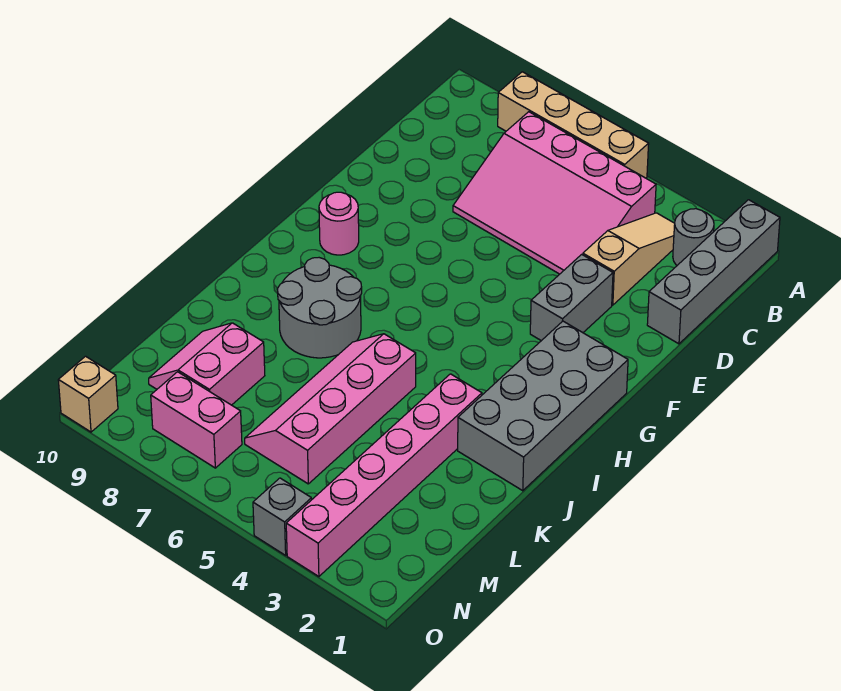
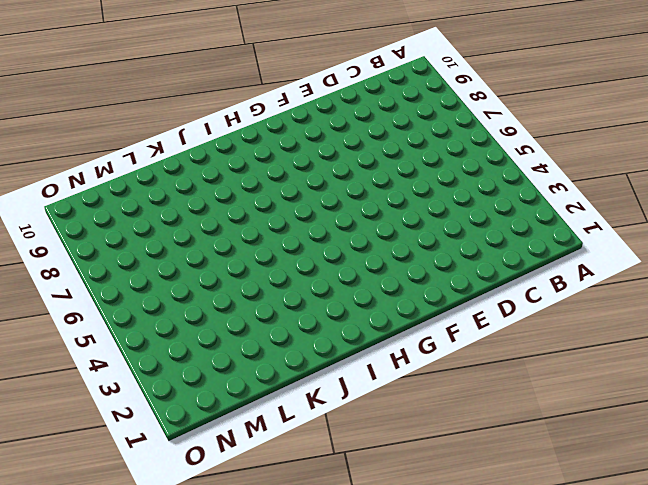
none -> grey brick A1:D1 level 1
none -> tan brick A5:A8 level 1
none -> grey round brick B2 level 1

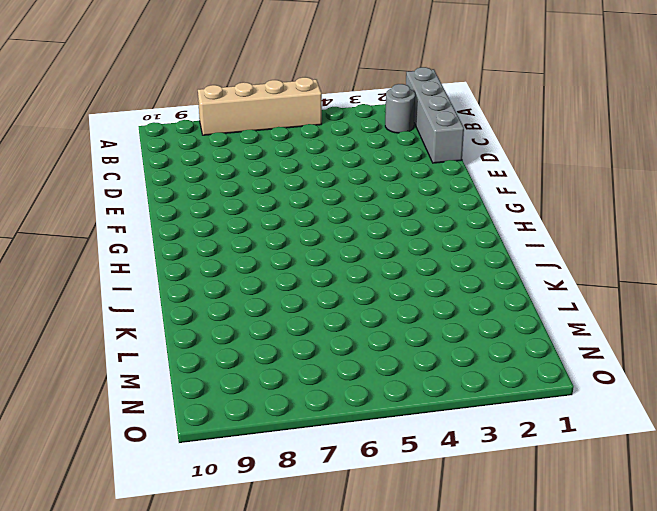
none -> tan slope B3:D3 level 1 top D
none -> pink slope B4:D7 level 1 top B
none -> grey brick E3:F3 level 1

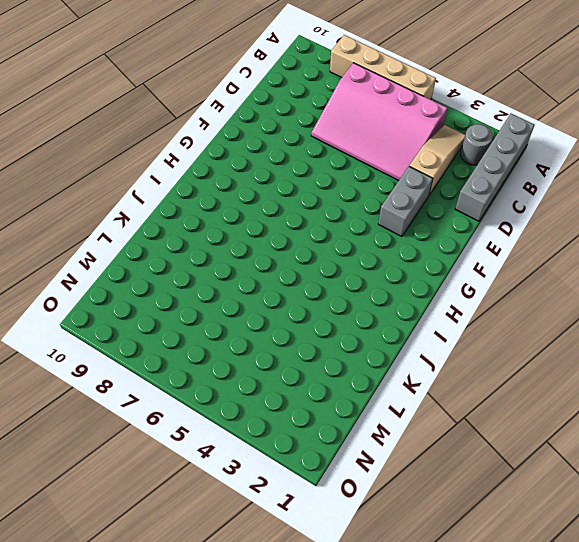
none -> grey brick G1:J2 level 1
none -> pink round brick G9 level 1
none -> grey round brick I7:J8 level 1

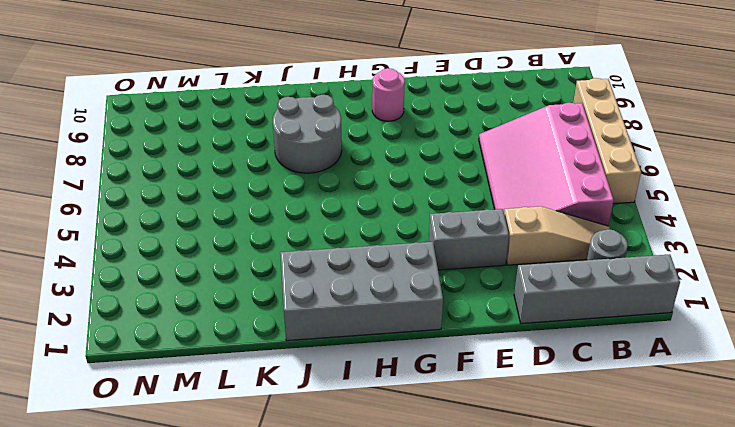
none -> pink brick J3:O3 level 1
none -> pink slope J5:M6 level 1 top 5
none -> pink slope L8:M9 level 1 top 8

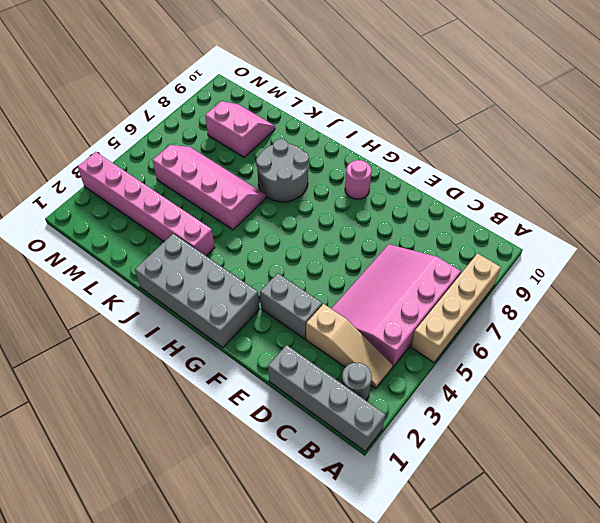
none -> pink brick N7:N8 level 1
none -> grey brick O4 level 1
none -> tan brick O10 level 1

